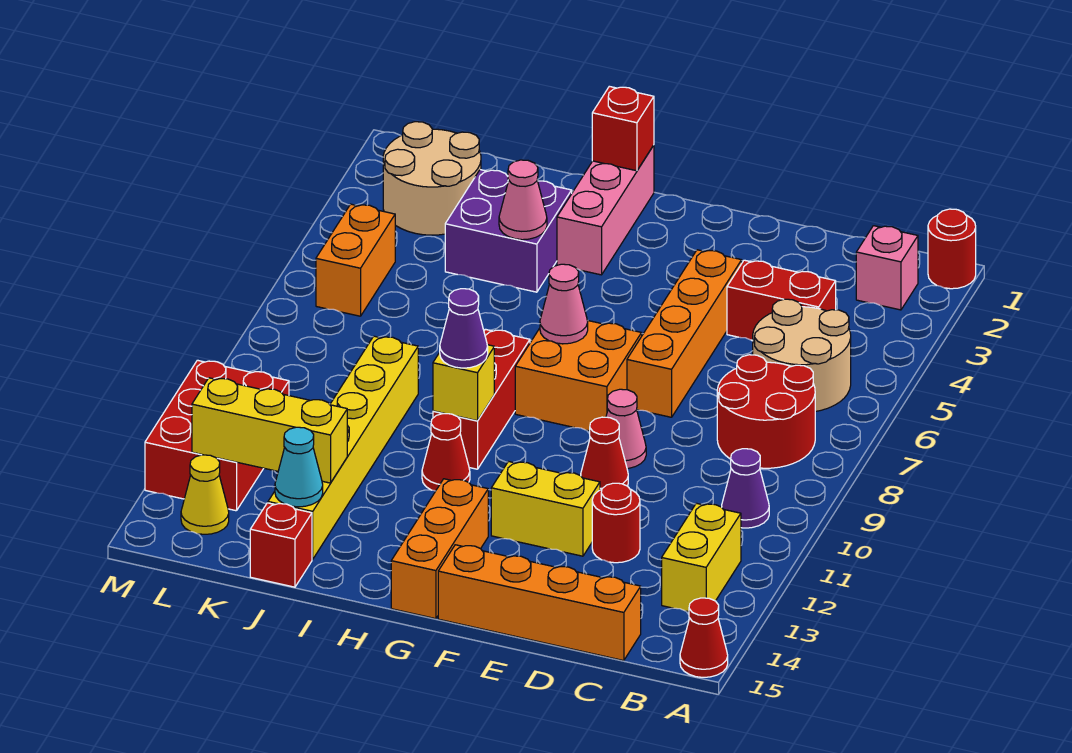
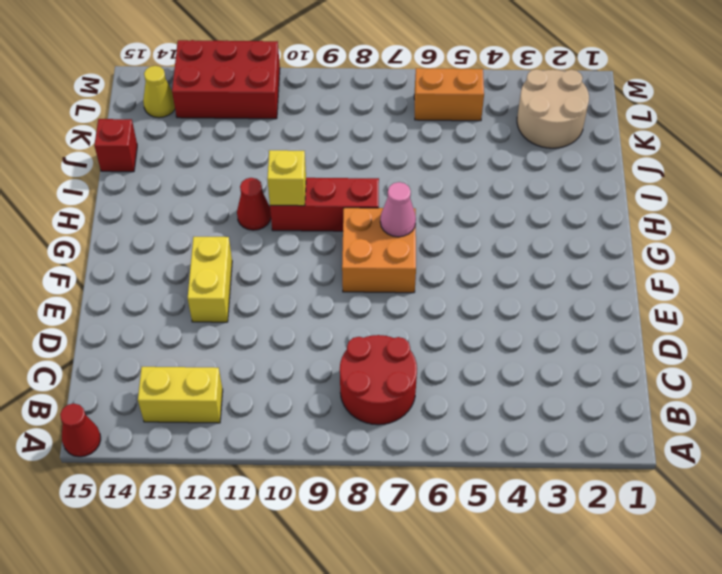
none -> red round brick A1 level 1
none -> pink brick B2 level 1
none -> tan round brick B5:C6 level 1
none -> purple cone B10 level 1

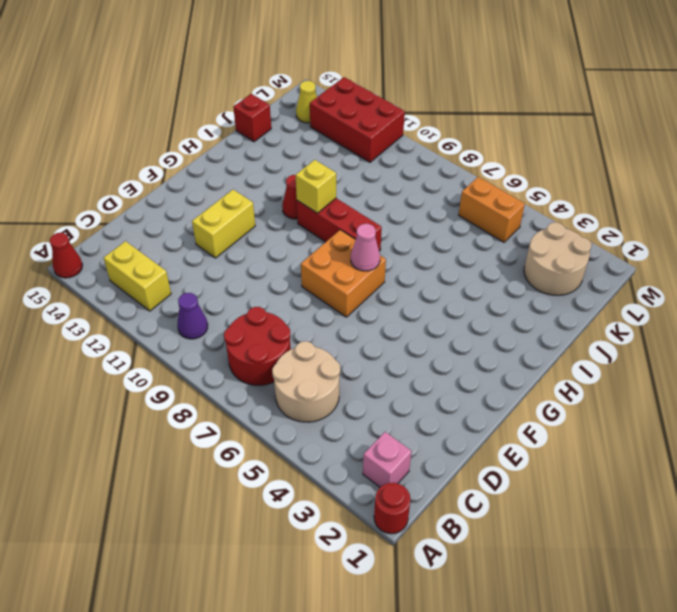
none -> red brick C4:D4 level 1
none -> orange brick C15:F15 level 1
none -> red round brick D12 level 1
none -> orange brick E4:E7 level 1

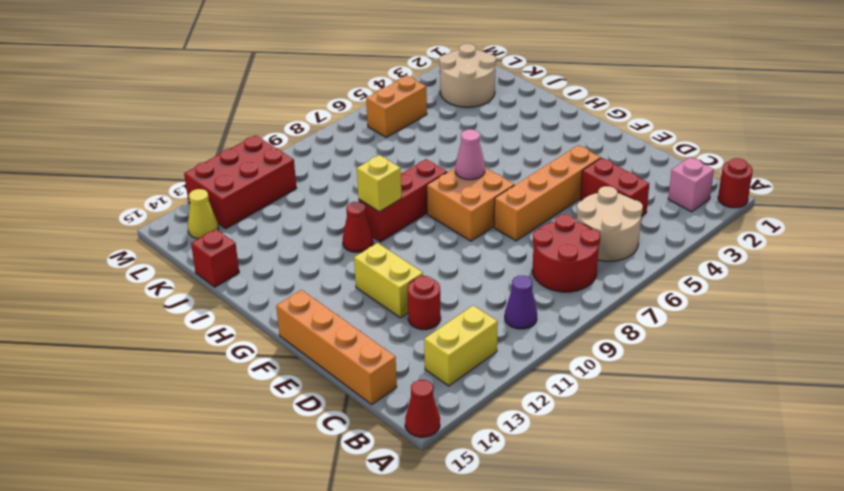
none -> pink cone E9 level 1
none -> red cone E10 level 1
none -> orange brick G13:G15 level 1
none -> pink brick H1:H3 level 1

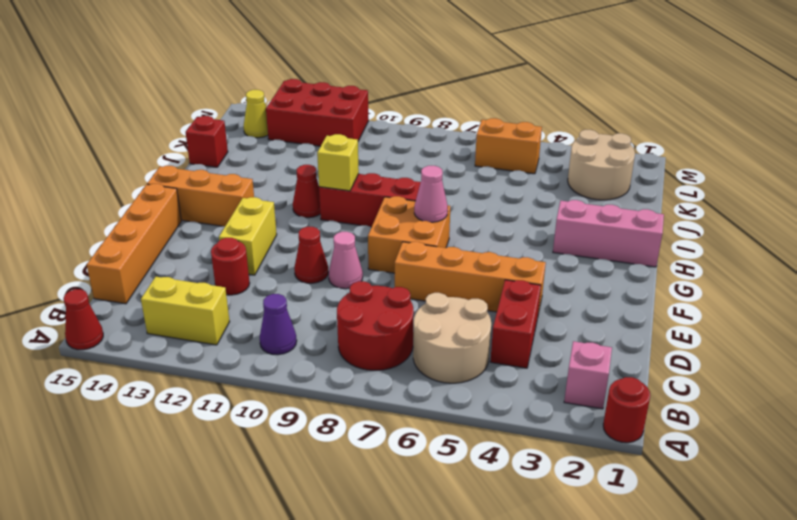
none -> purple brick I3:J4 level 1
none -> yellow brick J9:J14 level 1
none -> red brick H1 level 2
none -> pink cone I4 level 2

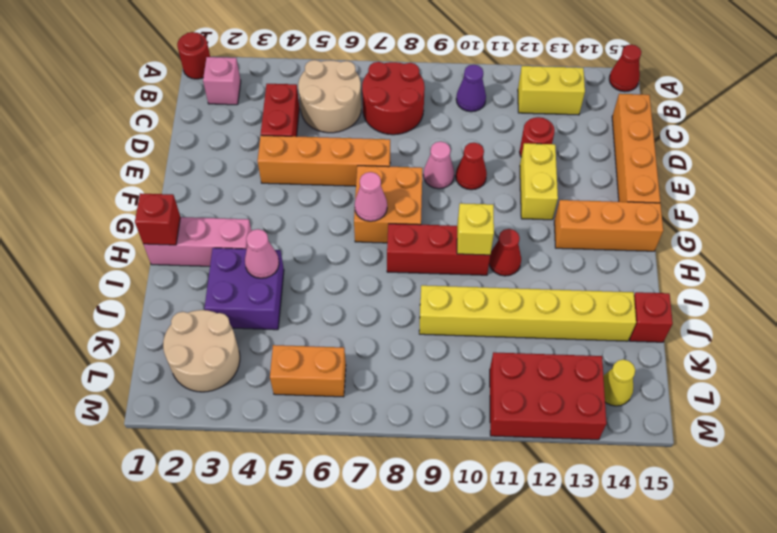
none -> yellow brick J13:L13 level 2
none -> cyan cone J14 level 2
none -> purple cone H10 level 3

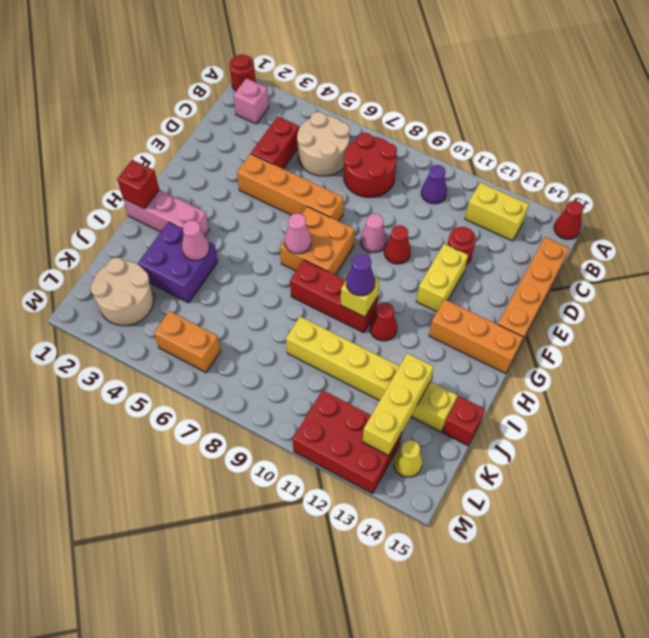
none -> cyan cone J14 level 2

